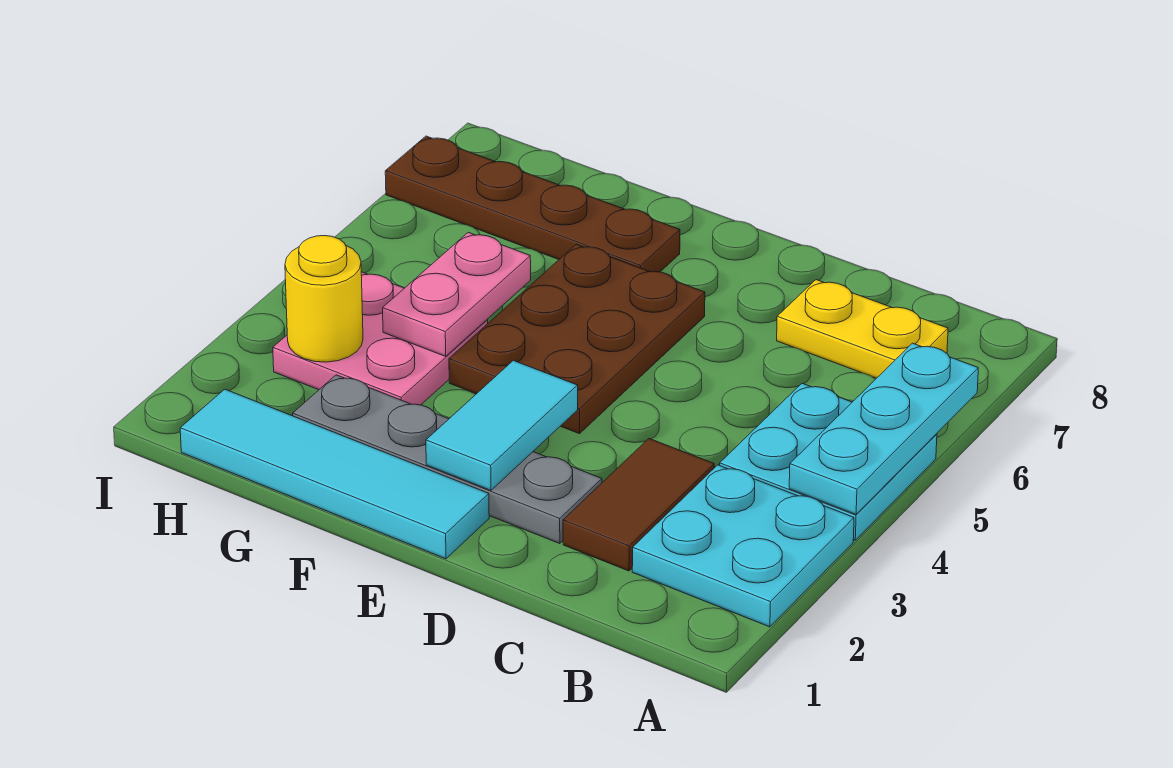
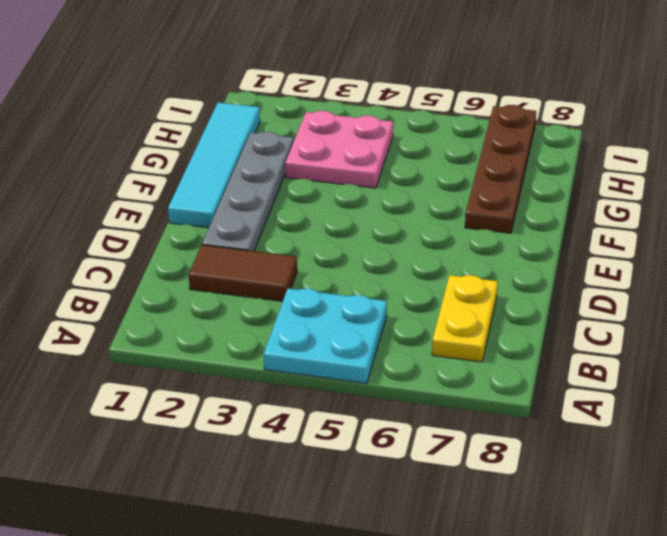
none -> cyan plate A2:B3 level 1
none -> brown plate E4:F6 level 1
none -> cyan plate A4:A6 level 2

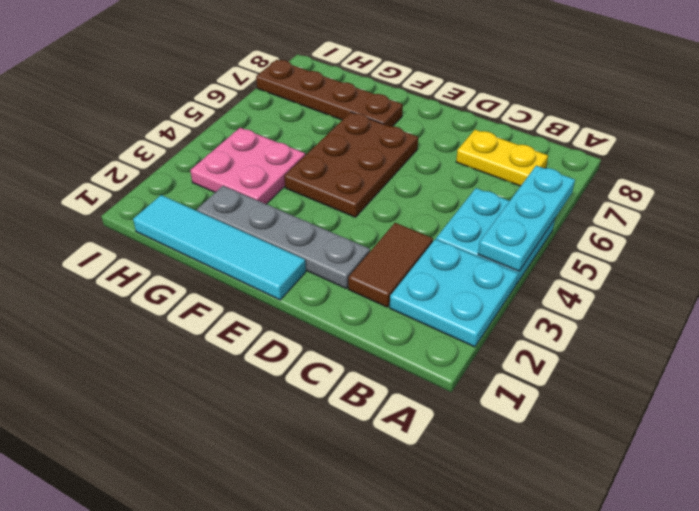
none -> cyan tile E2:E3 level 2
none -> pink plate G4:G5 level 2
none -> yellow round brick H3 level 2

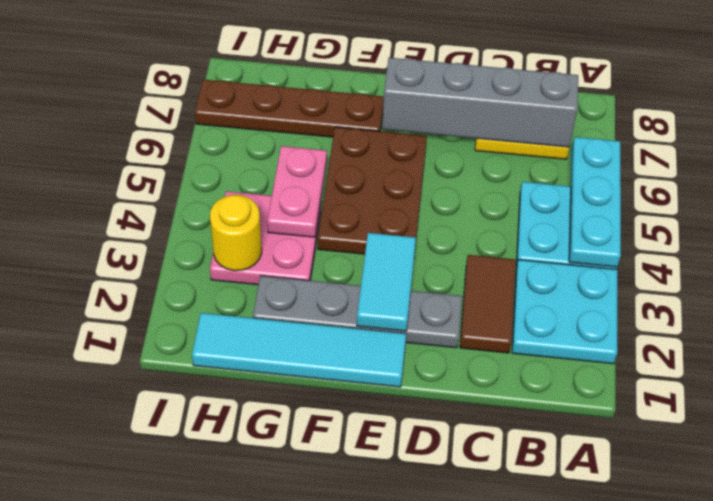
grey brick B7:E7 level 2 -> none

